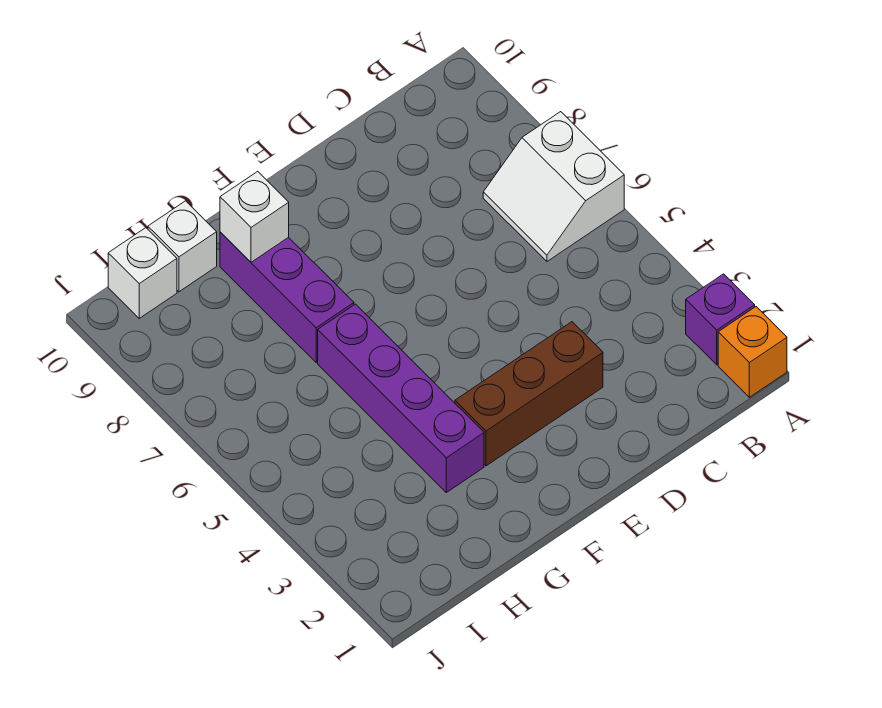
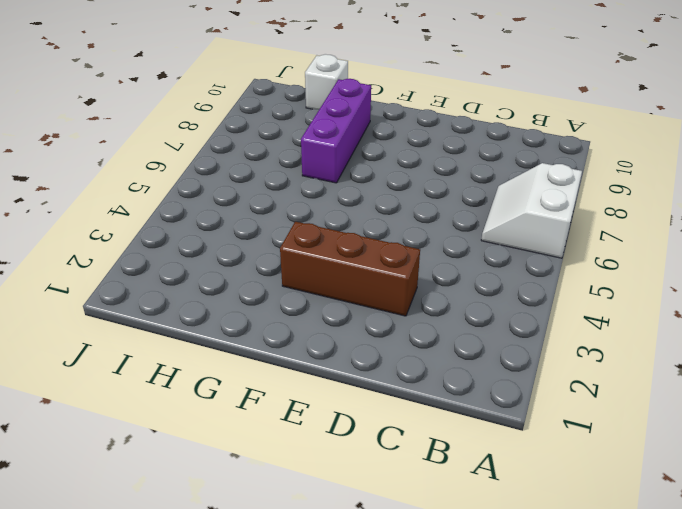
none -> orange brick A1 level 1
none -> purple brick A2 level 1

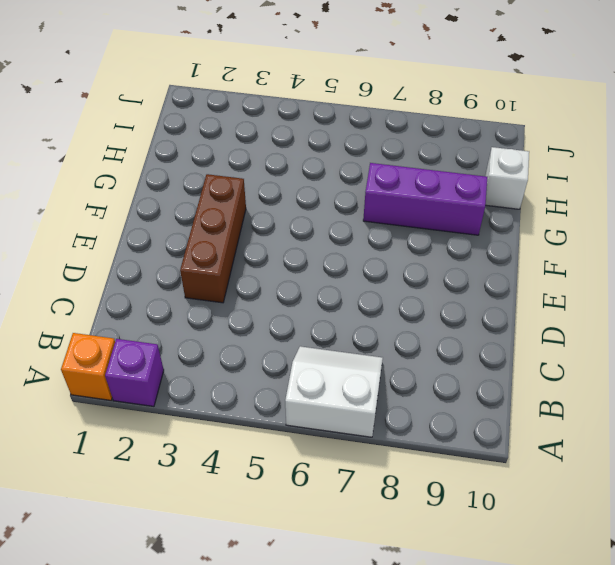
none -> purple brick G3:G6 level 1
none -> white brick I10 level 1

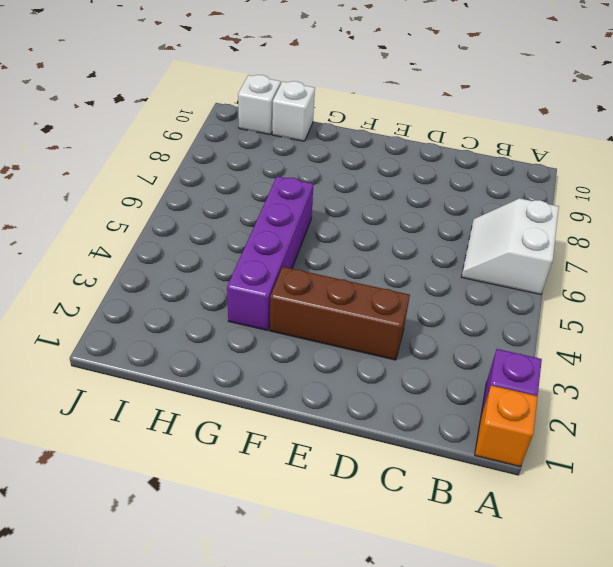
none -> purple brick G7:G9 level 1
none -> white brick G9 level 2

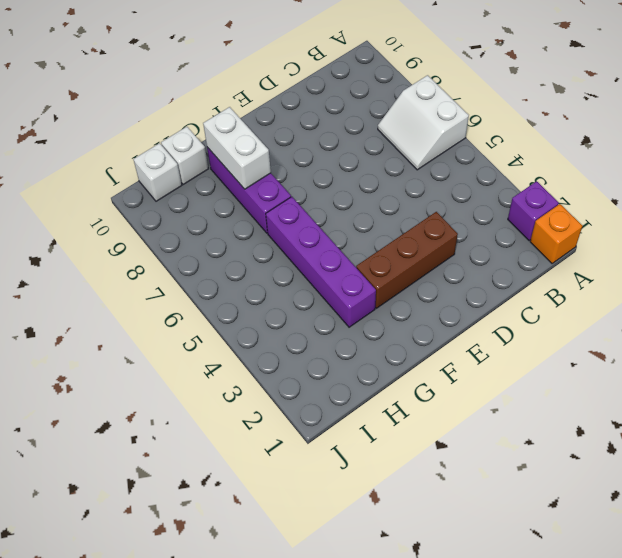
white brick G8:G9 level 2 -> white brick G9 level 2

